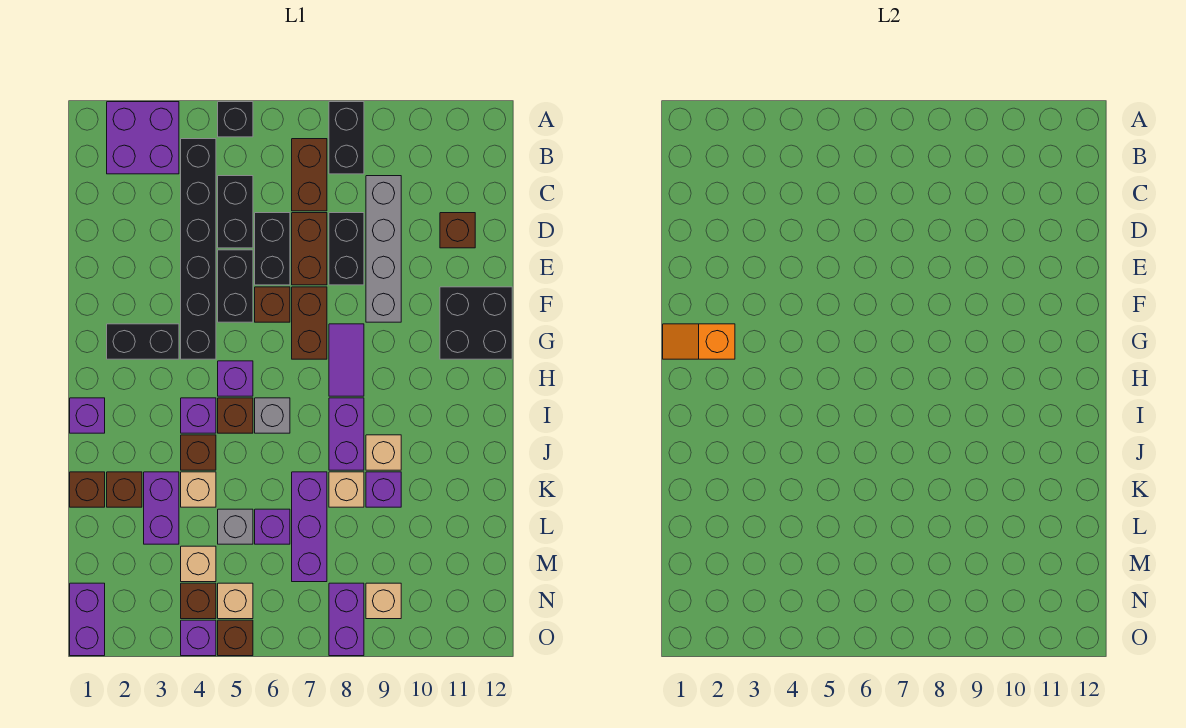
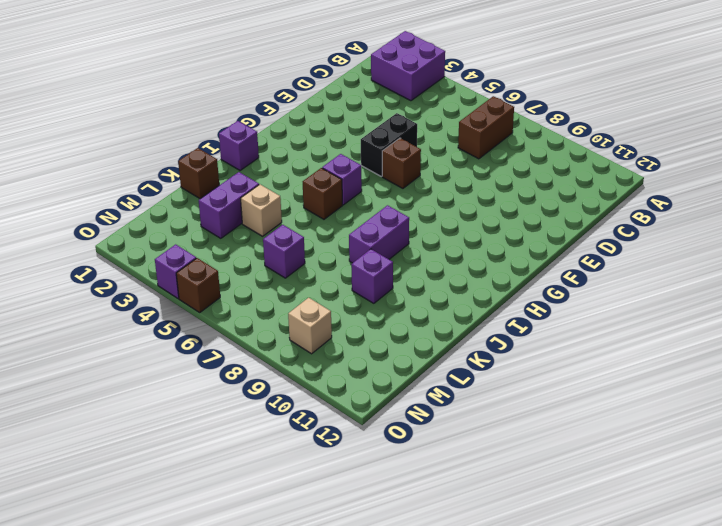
none -> black brick A5 level 1
none -> black brick A8:B8 level 1
none -> black brick B4:G4 level 1
none -> black brick C5:D5 level 1

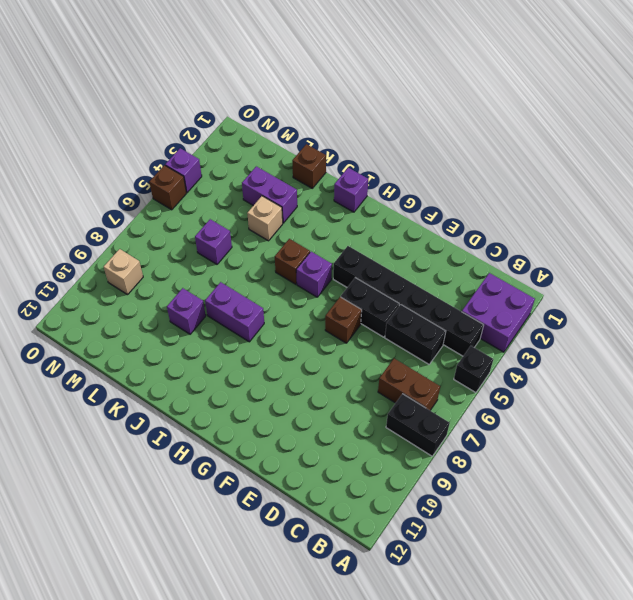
none -> grey brick C9:F9 level 1
none -> black brick D6:E6 level 1
none -> brown brick D7:E7 level 1
none -> black brick D8:E8 level 1

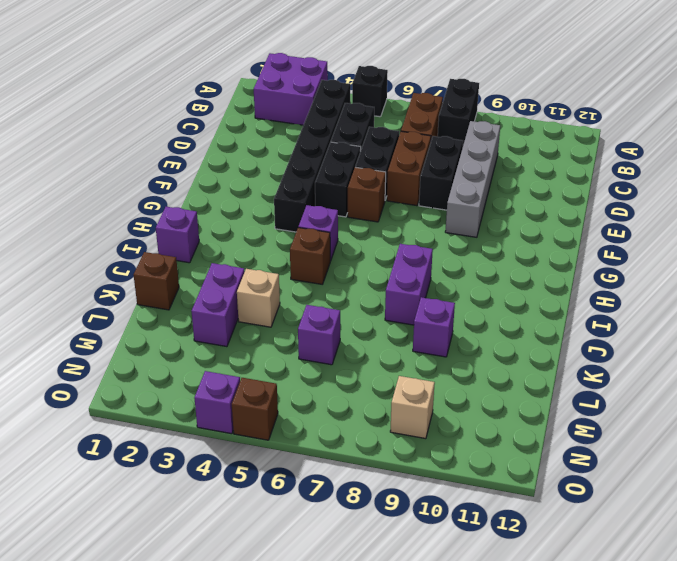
none -> brown brick D11 level 1
none -> brown brick F7:G7 level 1
none -> black brick F11:G12 level 1
none -> black brick G2:G3 level 1

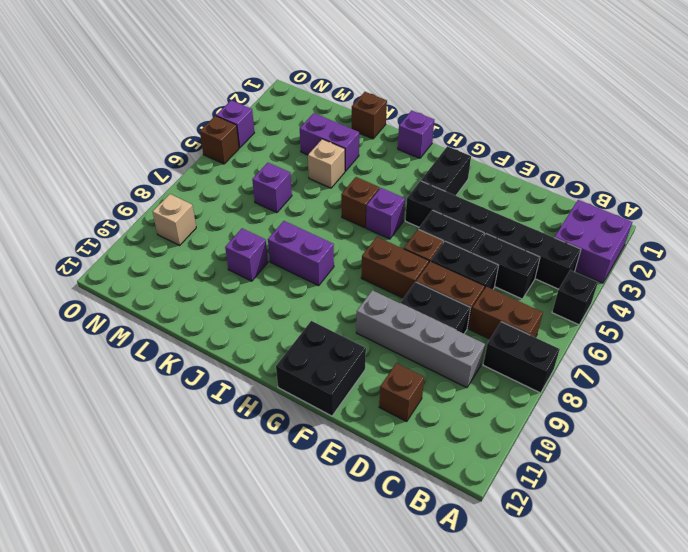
none -> purple tile G8:H8 level 1
none -> purple brick I4 level 1
none -> grey brick I6 level 1
none -> brown brick J4 level 1

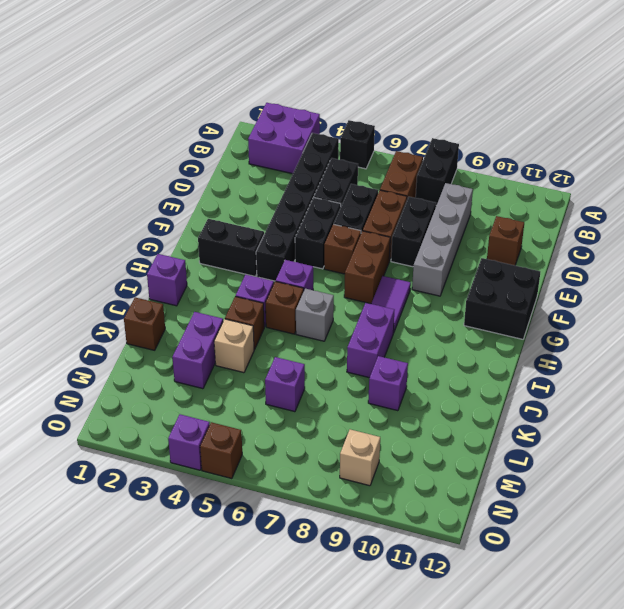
none -> tan brick J9 level 1
none -> brown brick K2 level 1
none -> purple brick K7:M7 level 1
none -> tan brick K8 level 1

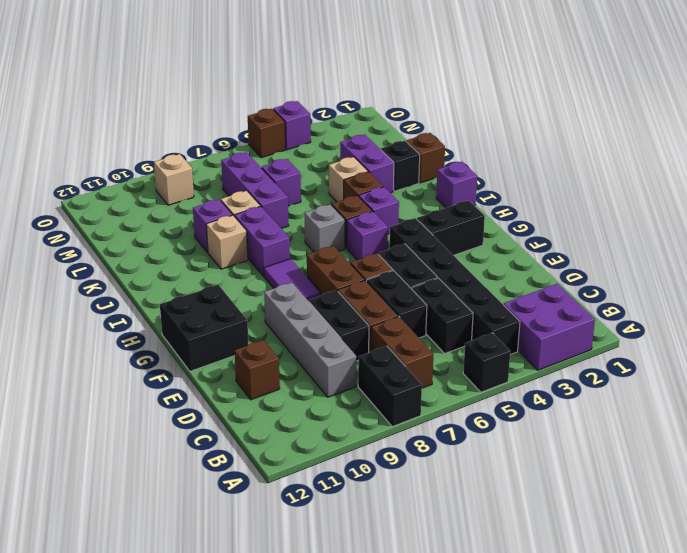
black brick K2 level 1 -> brown brick K2 level 1
none -> grey brick L5 level 1
none -> tan brick M4 level 1
none -> purple brick N1:O1 level 1
none -> brown brick N4 level 1

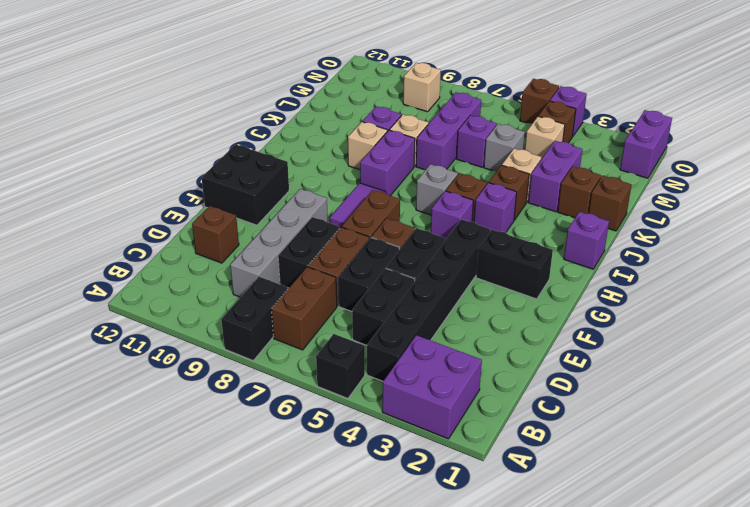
none -> tan brick N5 level 1
none -> purple brick N8:O8 level 1
none -> orange slope G1:G2 level 2 top 2

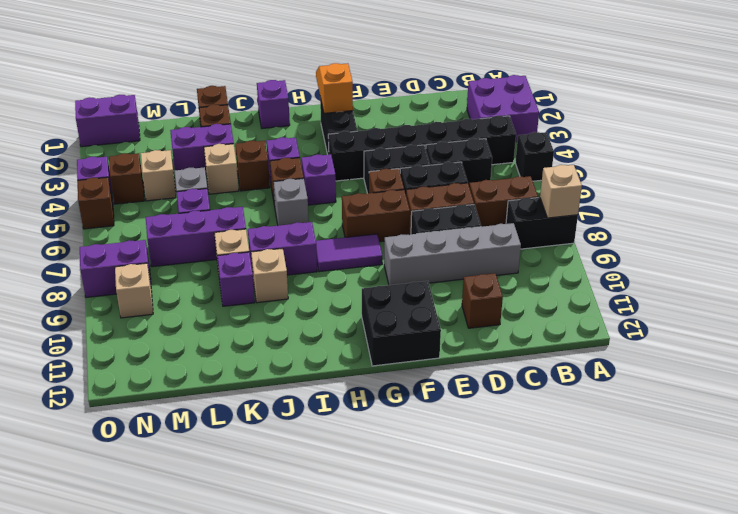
tan brick A8 level 2 -> tan brick N5 level 1

